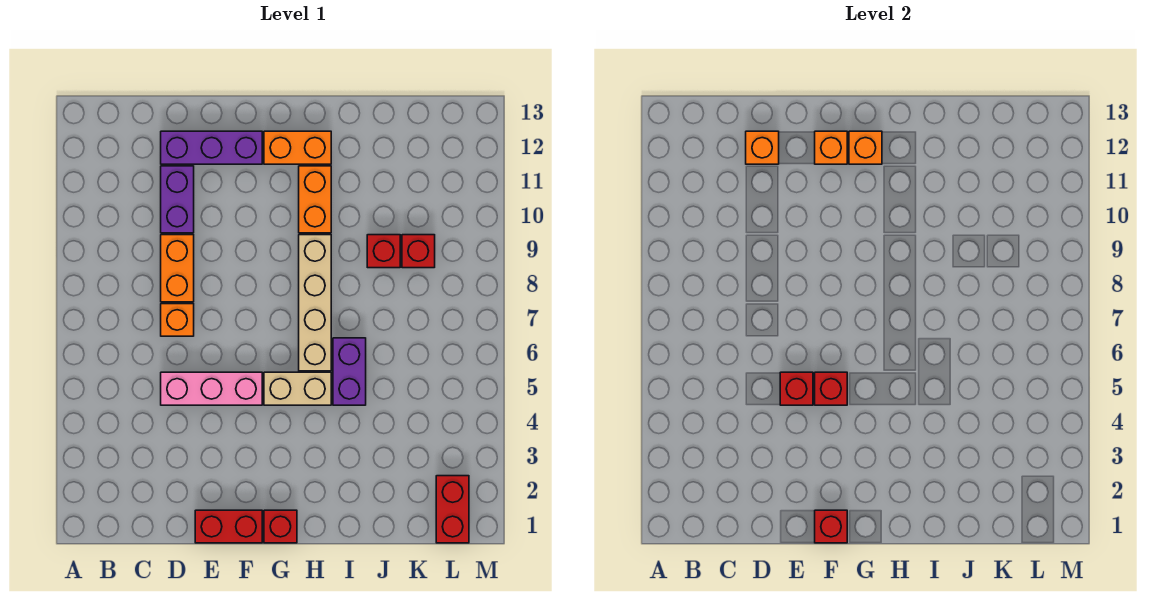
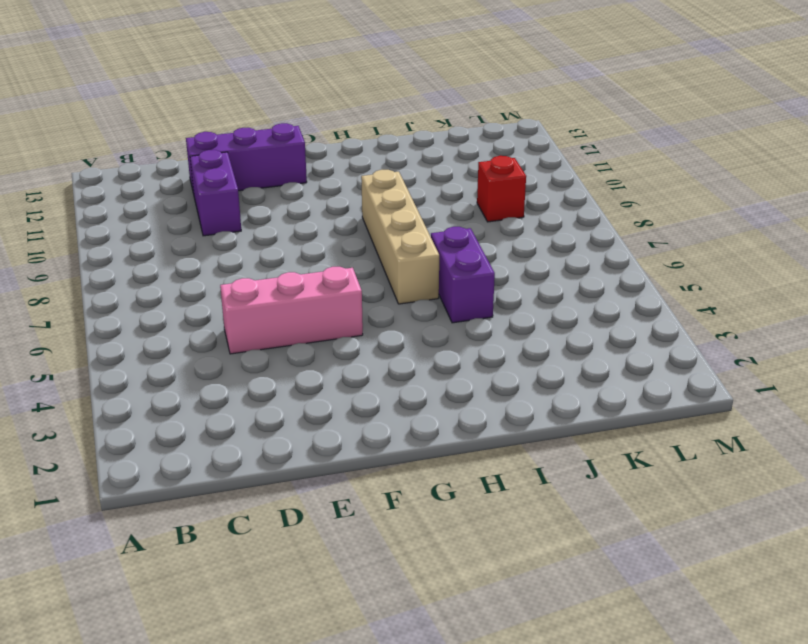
none -> orange brick D7 level 1
none -> orange brick D8:D9 level 1
none -> red brick E1:F1 level 1

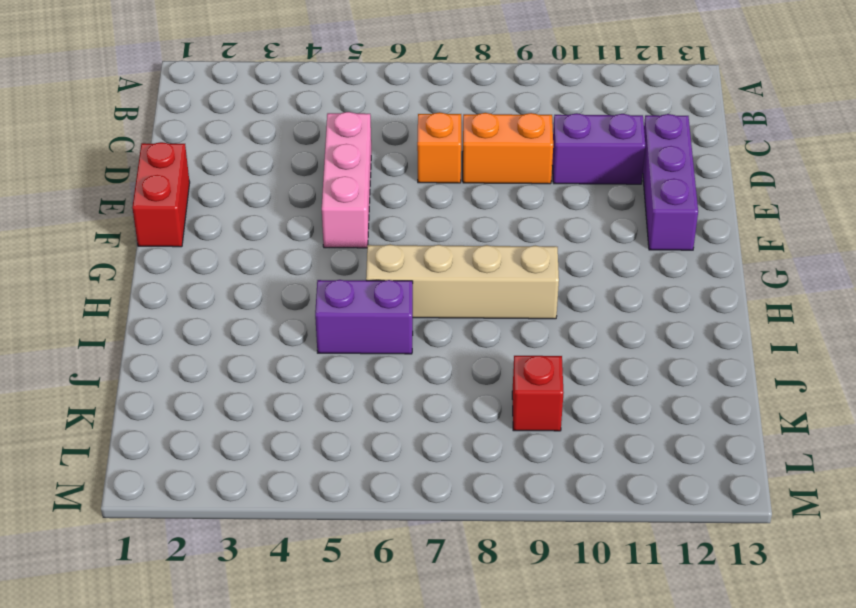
none -> red brick G1 level 1
none -> tan brick G5:H5 level 1
none -> orange brick G12:H12 level 1

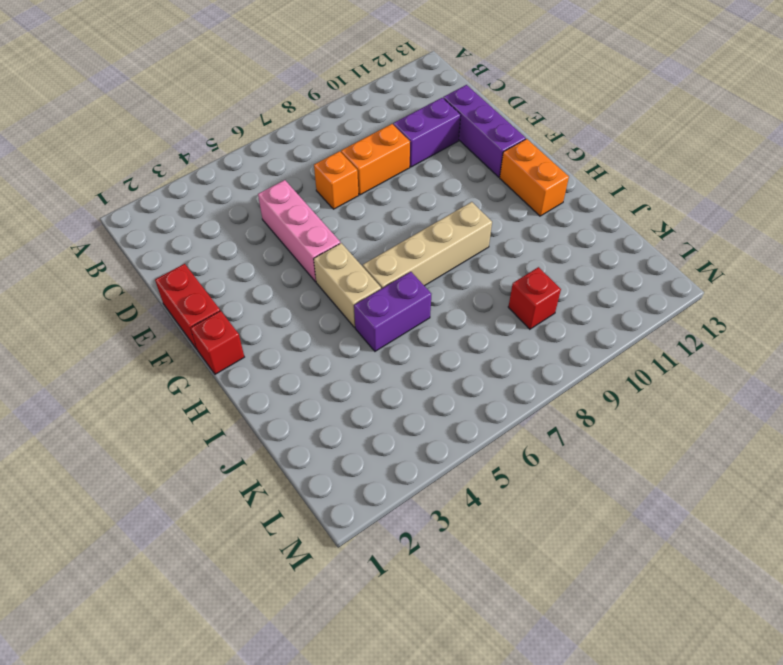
none -> orange brick H10:H11 level 1
none -> red brick J9 level 1
none -> red brick L1:L2 level 1

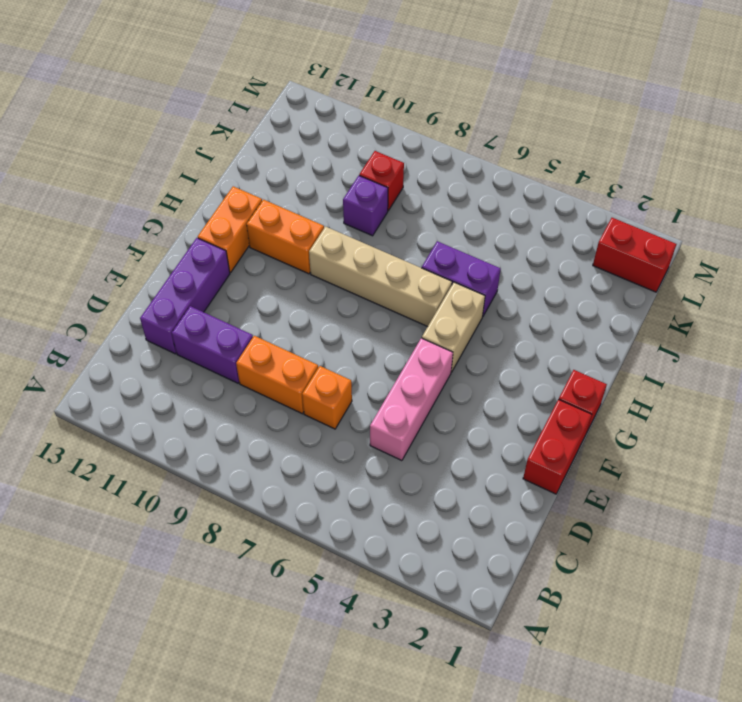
purple brick J9 level 1 -> red brick J9 level 1
none -> orange brick D12 level 2
none -> red brick E5 level 2
none -> red brick F1 level 2

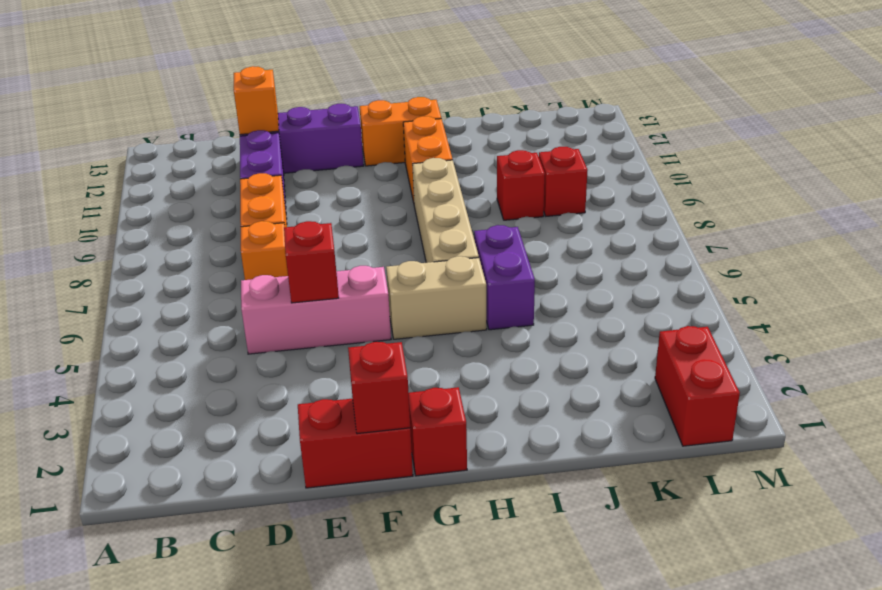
none -> red brick F5 level 2
none -> orange brick F12 level 2
none -> orange brick G12 level 2

